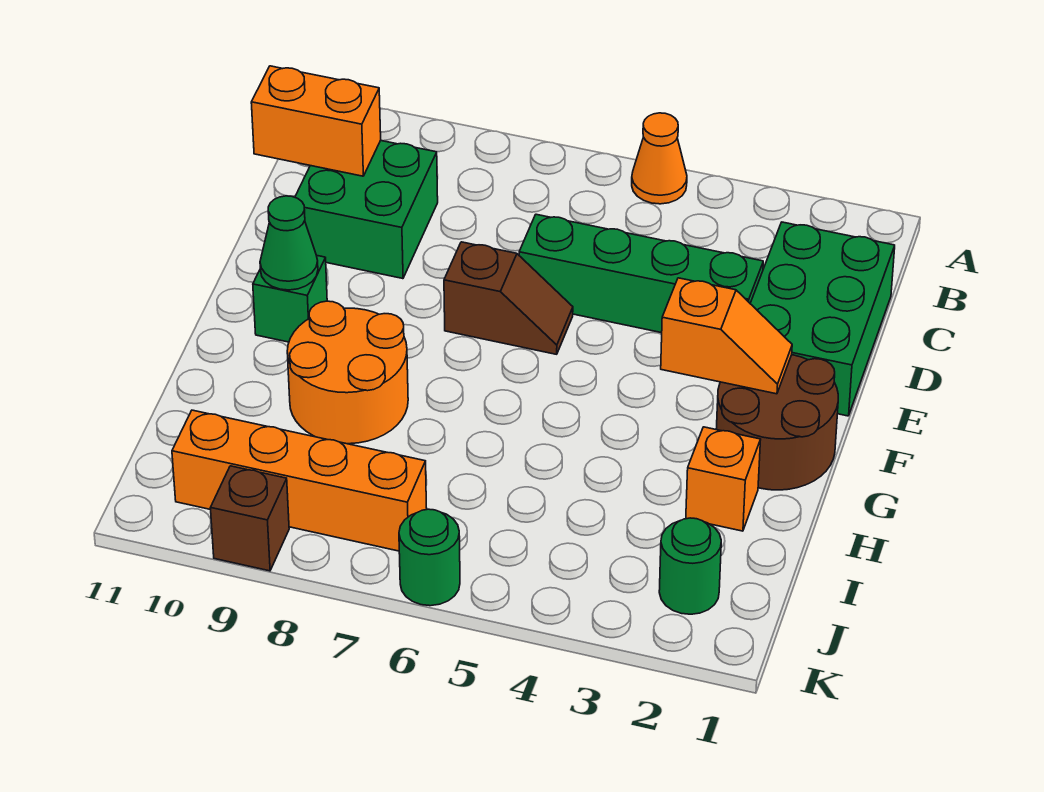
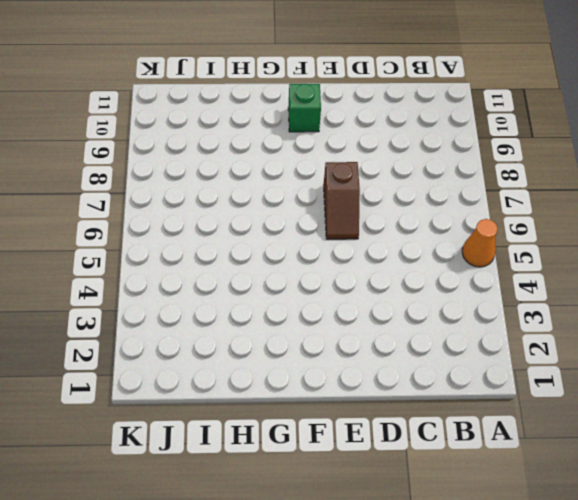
none -> green brick C1:E2 level 1
none -> green brick C9:D10 level 1
none -> green brick D3:D6 level 1

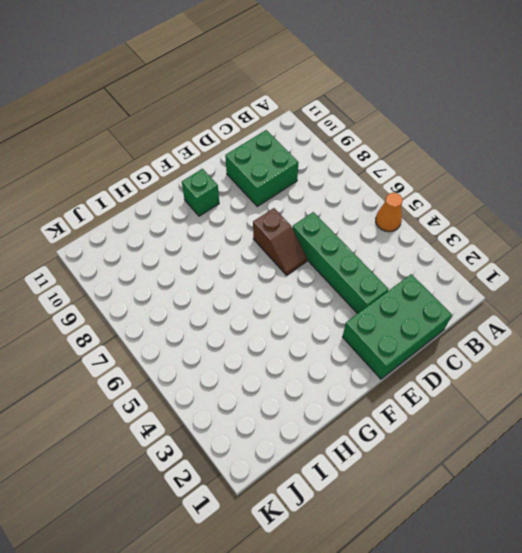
none -> brown round brick F1:G2 level 1
none -> orange round brick G8:H9 level 1
none -> orange brick H2 level 1

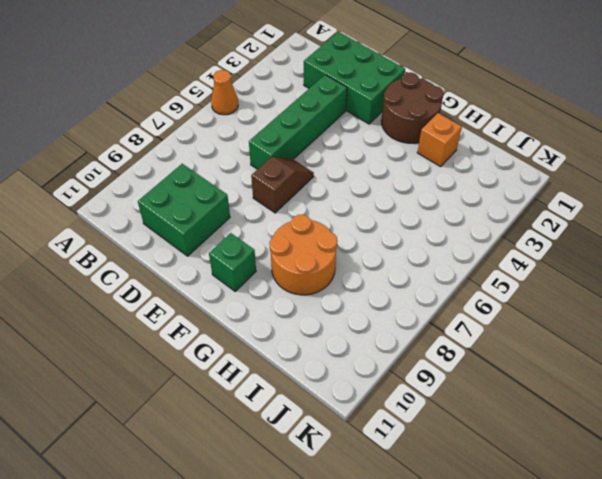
none -> green round brick J2 level 1
none -> orange brick J7:J10 level 1
none -> green round brick K6 level 1

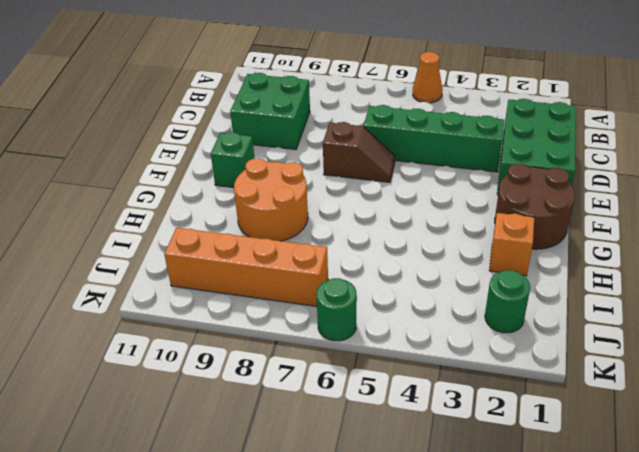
none -> brown brick K9 level 1
none -> orange brick C10:C11 level 2
none -> orange slope F2:F3 level 2 top 3

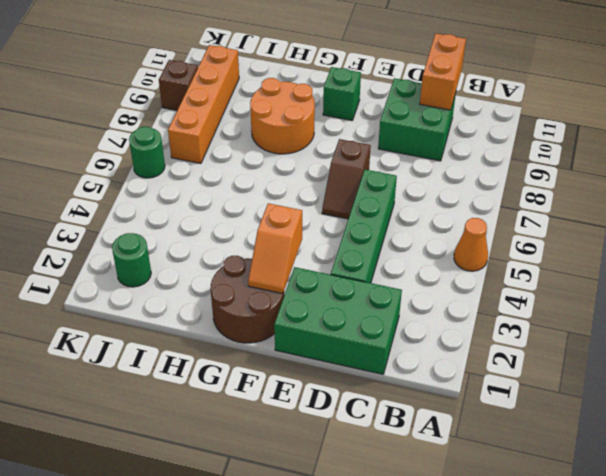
none -> orange brick H2 level 1
none -> green cone F10 level 2

